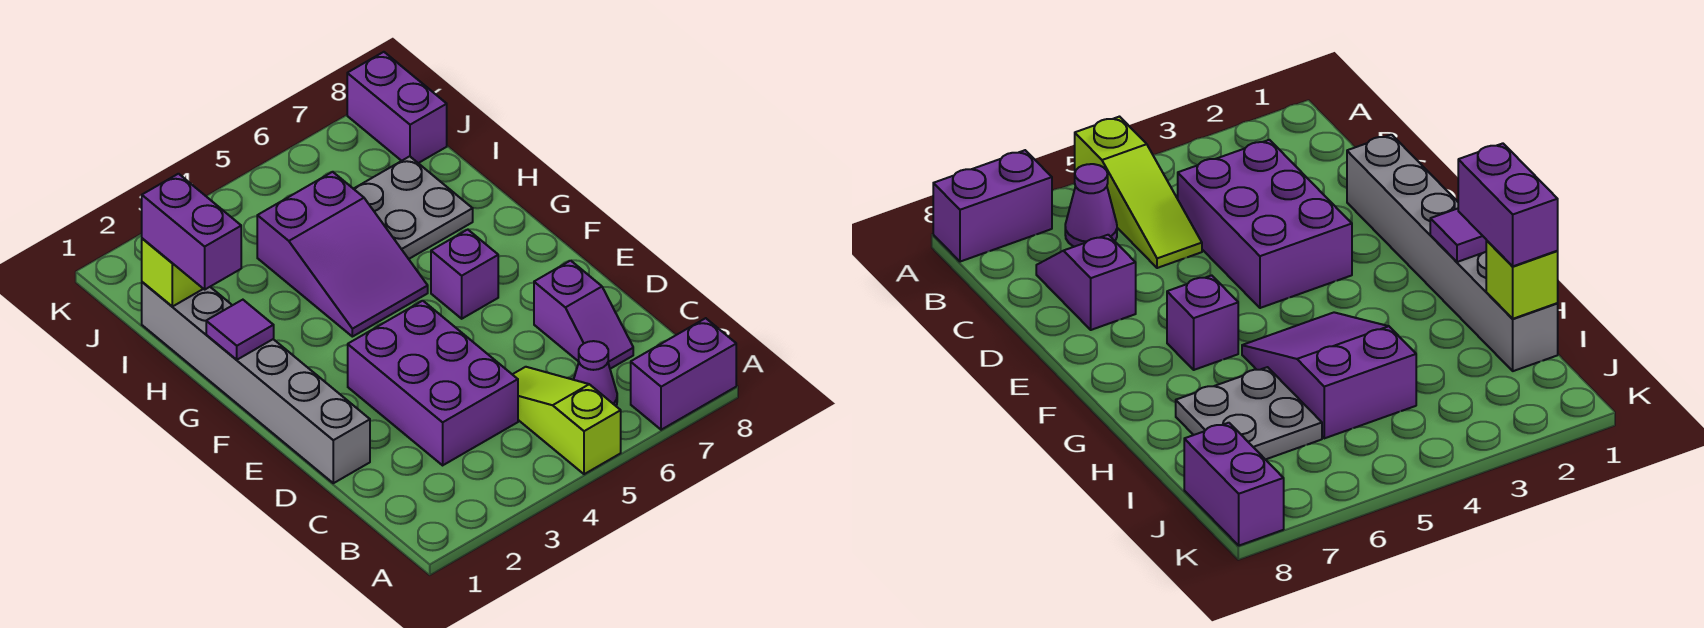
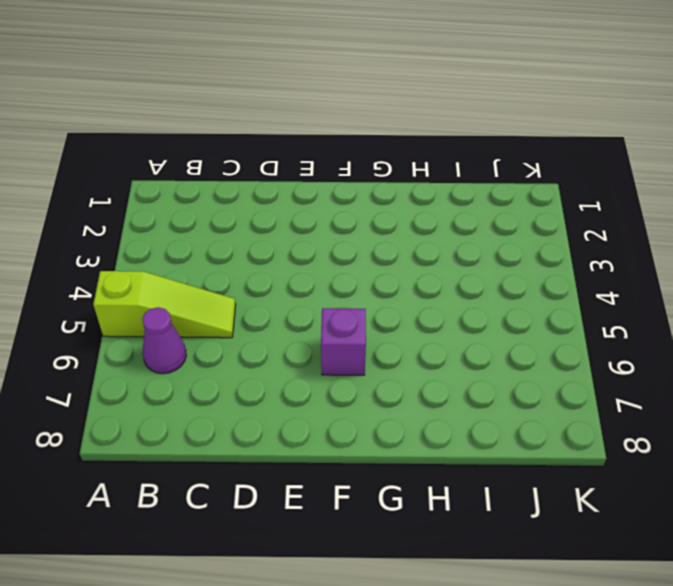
none -> purple brick A7:A8 level 1
none -> purple brick C3:E4 level 1
none -> purple slope C7:D7 level 1 top D

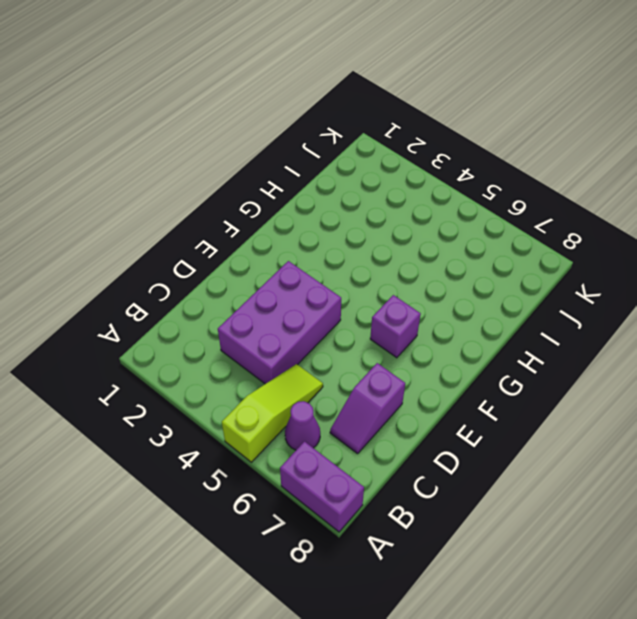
none -> grey brick D1:I1 level 1
none -> purple slope G4:I5 level 1 top I
none -> grey plate H6:I7 level 1

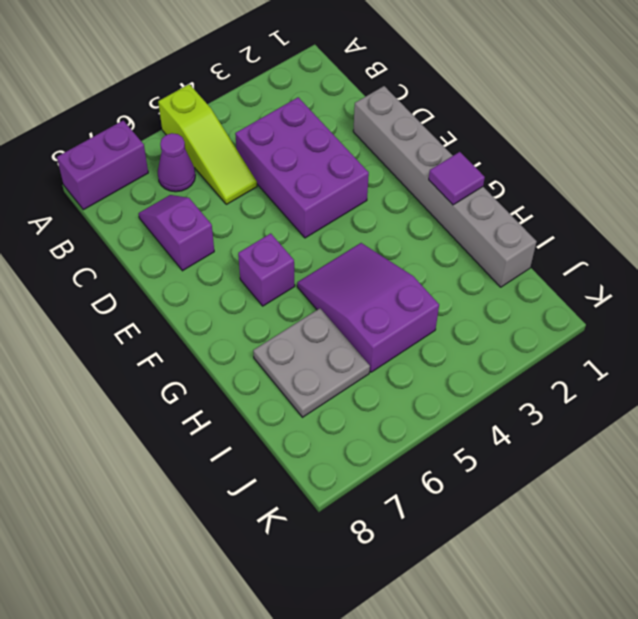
none -> purple brick J8:K8 level 1
none -> lime brick I1 level 2
none -> purple brick H1:I1 level 3

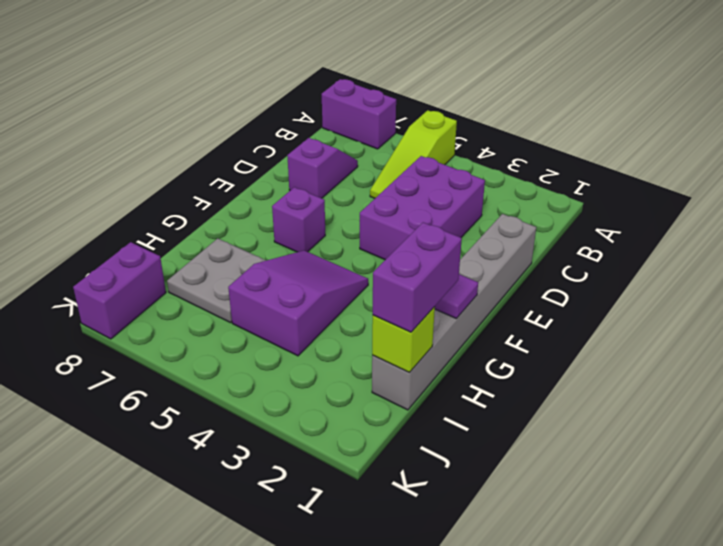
none -> purple cone B6 level 1

